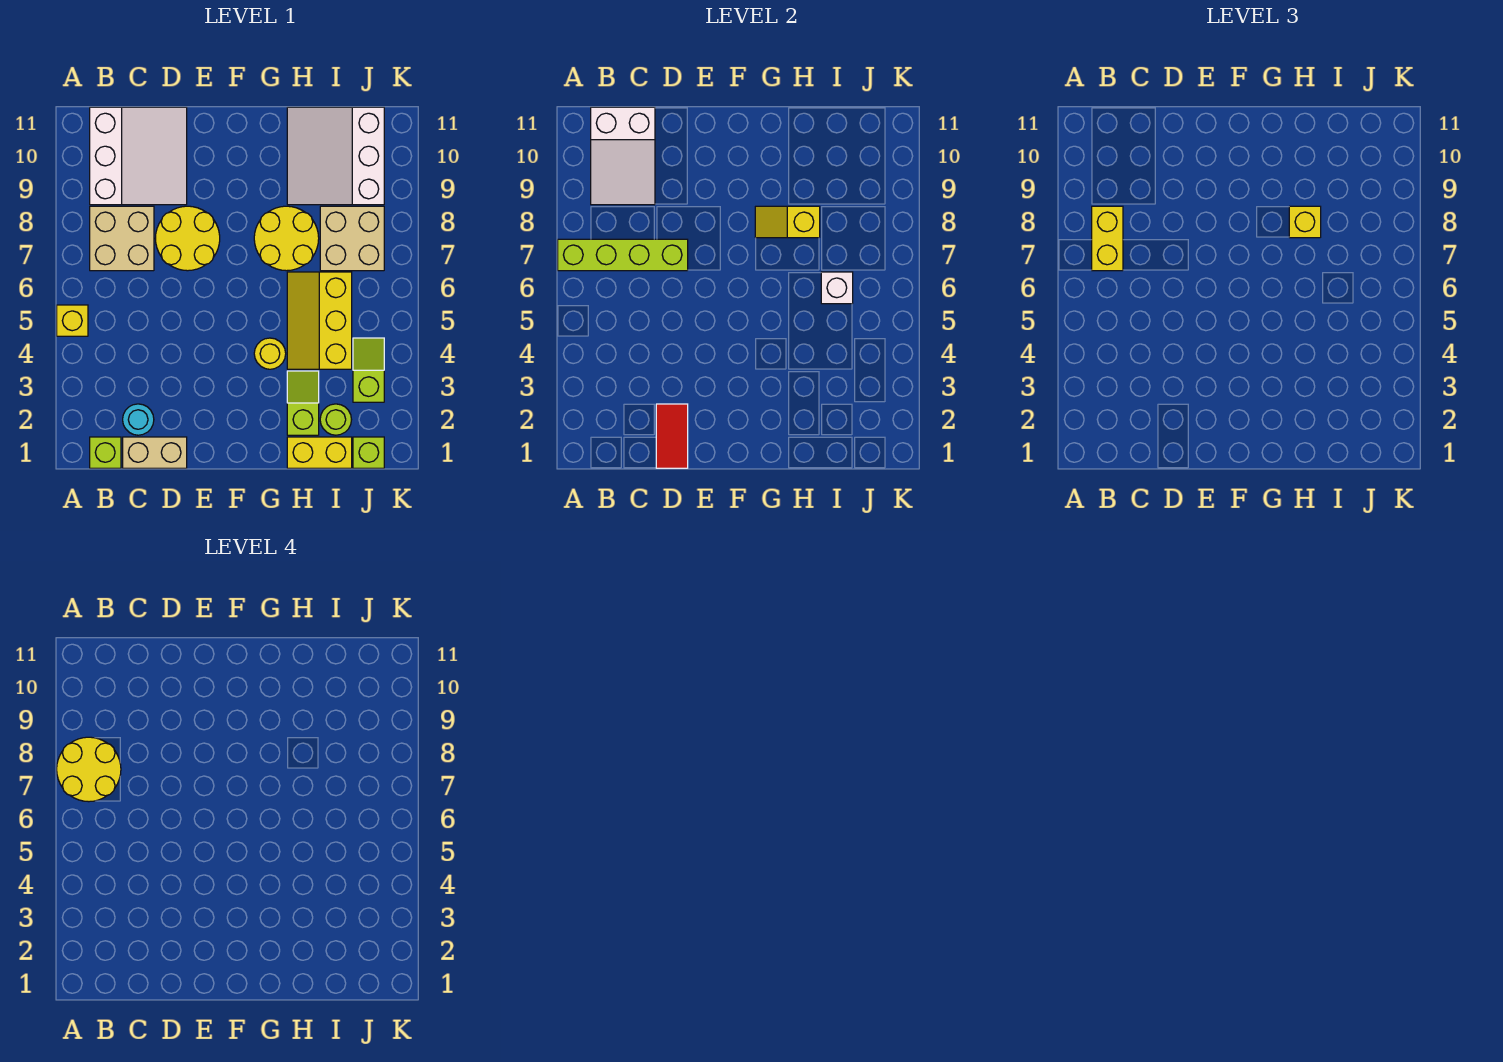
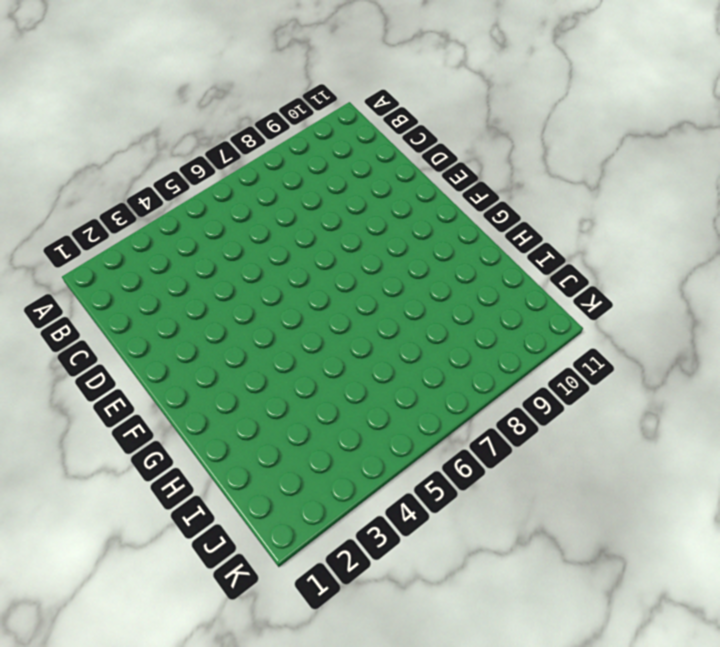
none -> yellow brick A5 level 1
none -> lime brick B1 level 1
none -> tan brick B7:C8 level 1

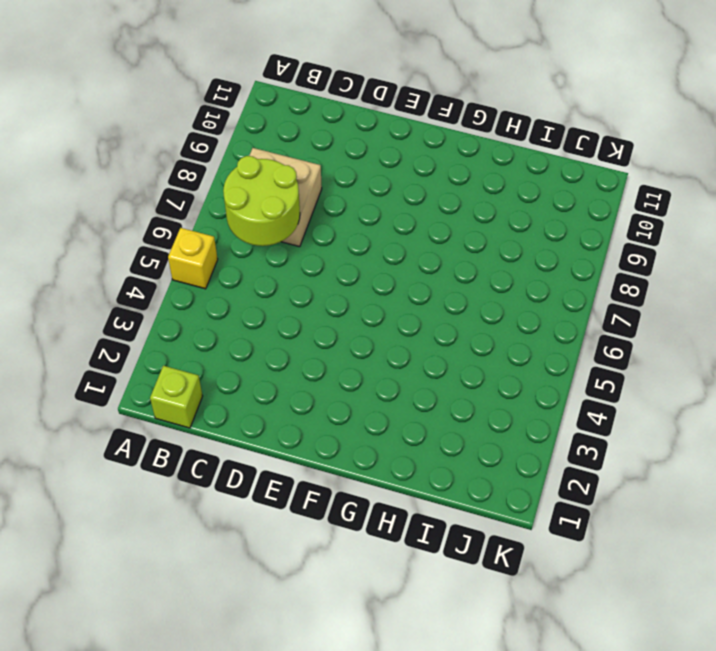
lime round brick B6:C7 level 2 -> lime brick A7:D7 level 2
none -> white slope B9:D11 level 1 top B
none -> tan brick C1:D1 level 1
none -> cyan round brick C2 level 1

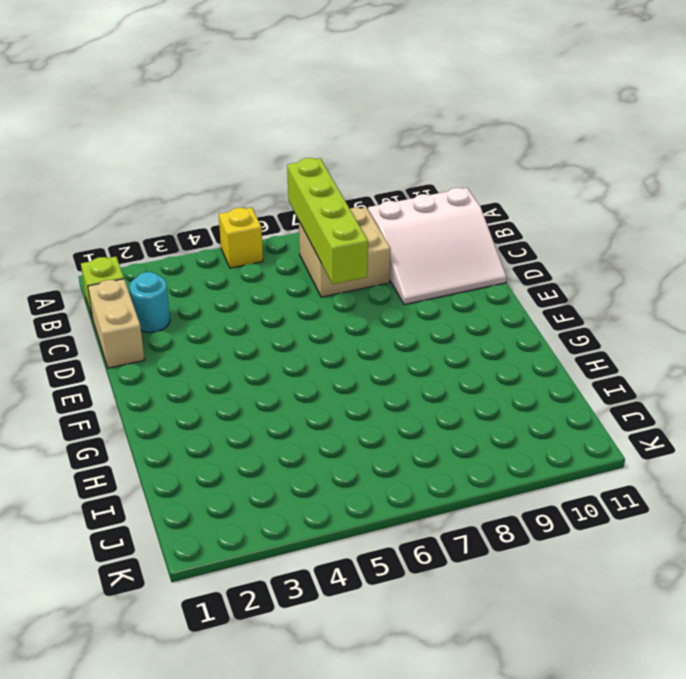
none -> yellow round brick D7:E8 level 1
none -> yellow round brick G4 level 1
none -> yellow round brick G7:H8 level 1

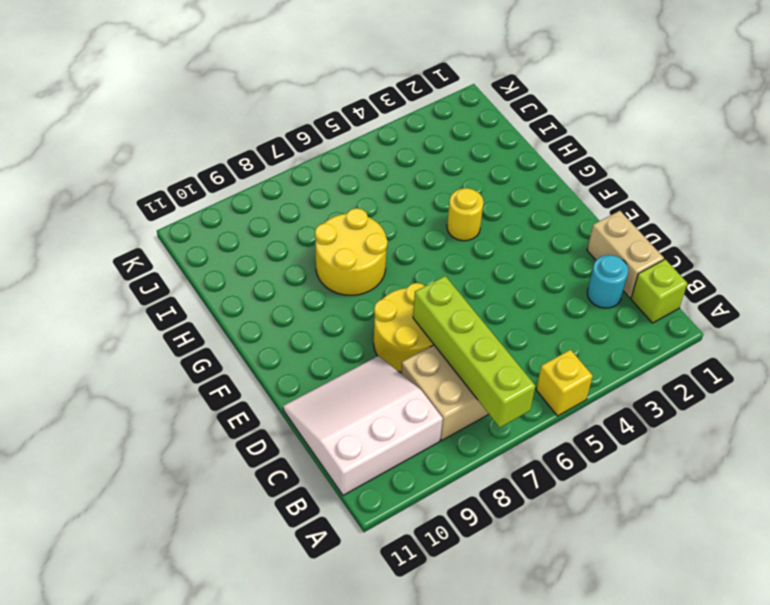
none -> yellow brick H1:I1 level 1
none -> lime slope H2:H3 level 1 top 2
none -> yellow slope H4:I6 level 1 top I

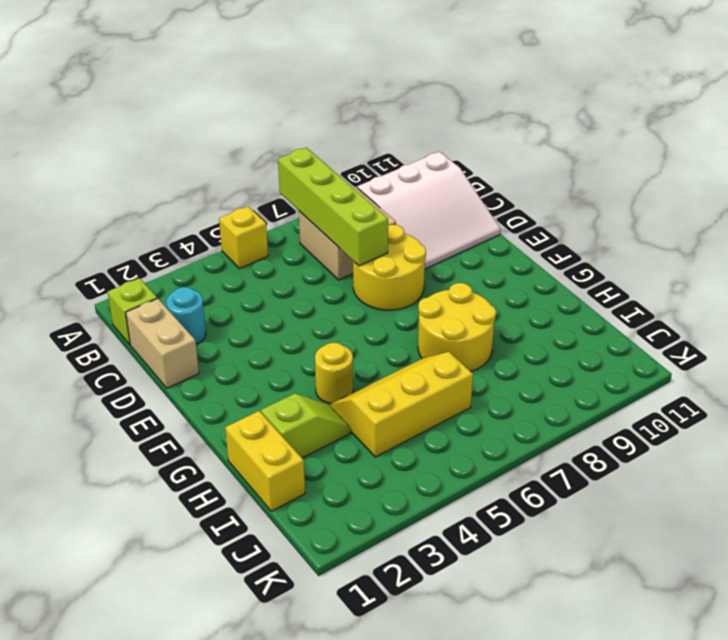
none -> white slope H9:J11 level 1 top J
none -> lime round brick I2 level 1
none -> tan brick I7:J8 level 1

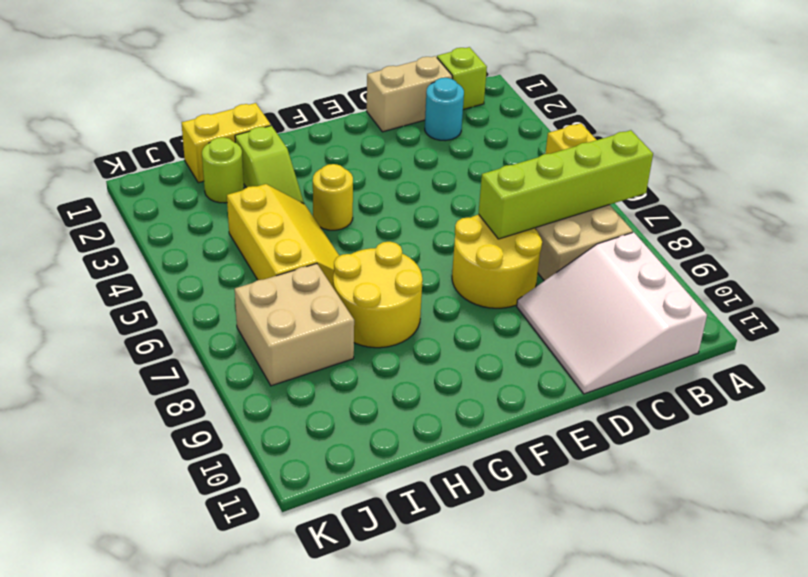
none -> white slope H9:J11 level 1 top J
none -> lime brick J1 level 1
none -> lime slope J3:J4 level 1 top 3

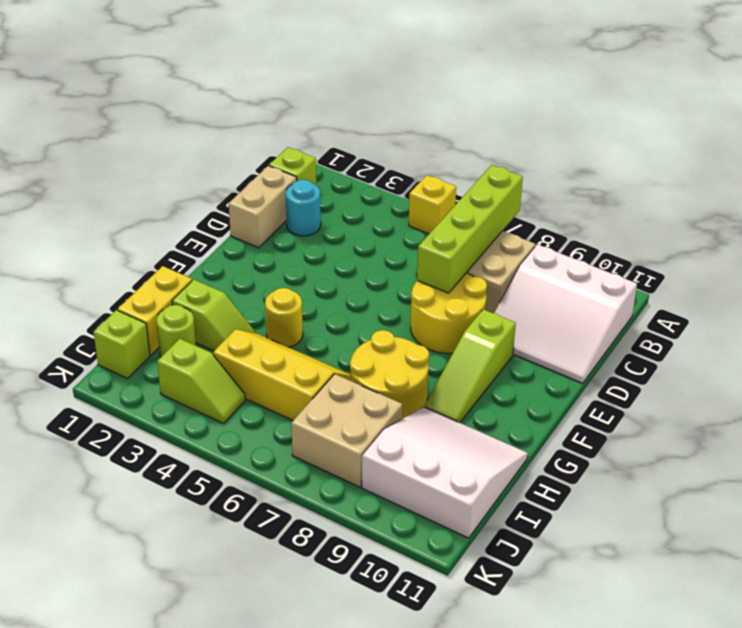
lime slope E9:G9 level 1 top E -> none
none -> white slope B9:C11 level 2 top 11
none -> red tile D1:D2 level 2
none -> yellow slope G8:H8 level 2 top H

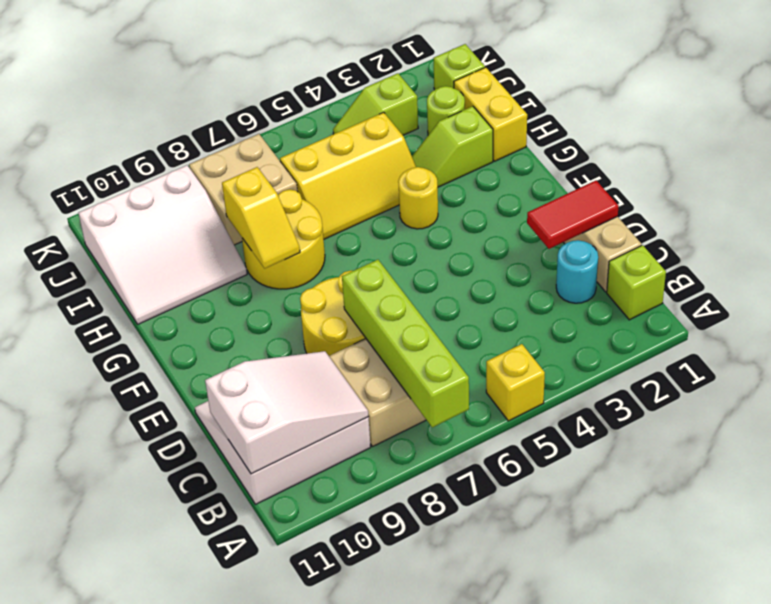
none -> white brick I6 level 2
none -> yellow brick B7:B8 level 3
none -> yellow brick H8 level 3

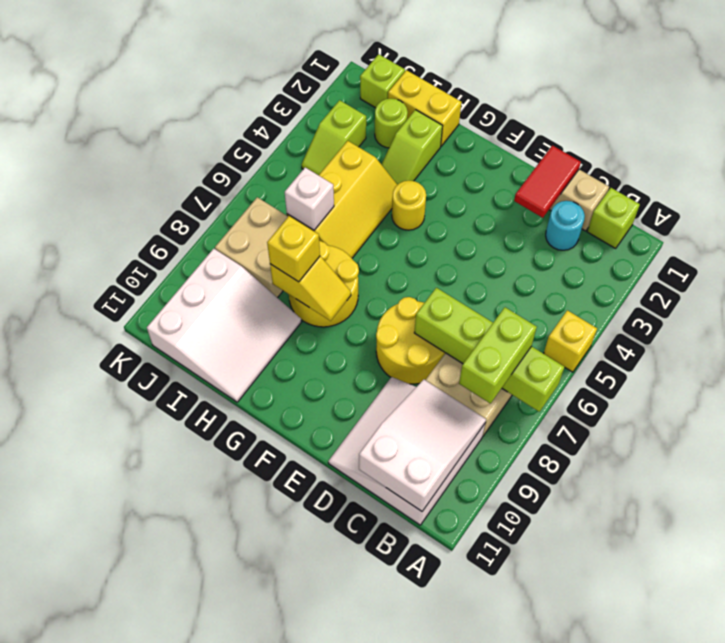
lime brick B7:B8 level 3 -> yellow brick B7:B8 level 3
none -> yellow round brick A7:B8 level 4

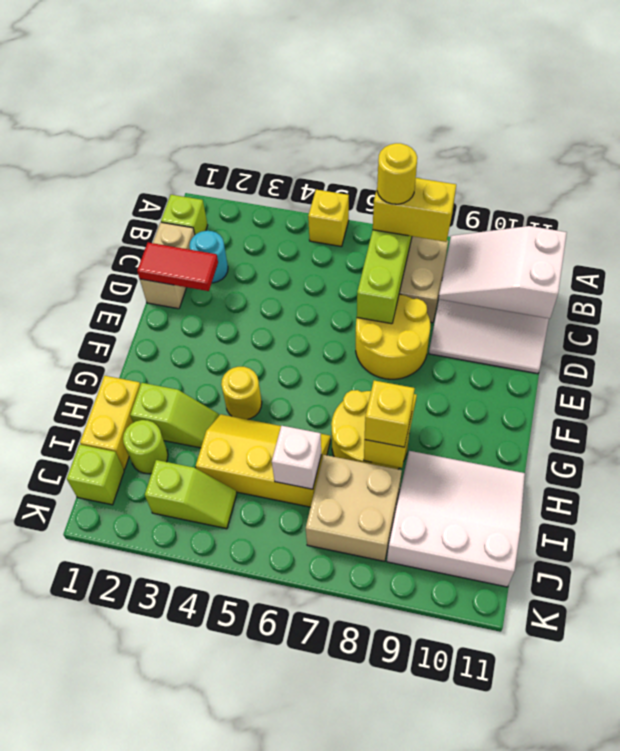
yellow round brick B7 level 4 -> yellow round brick A7:B8 level 4

